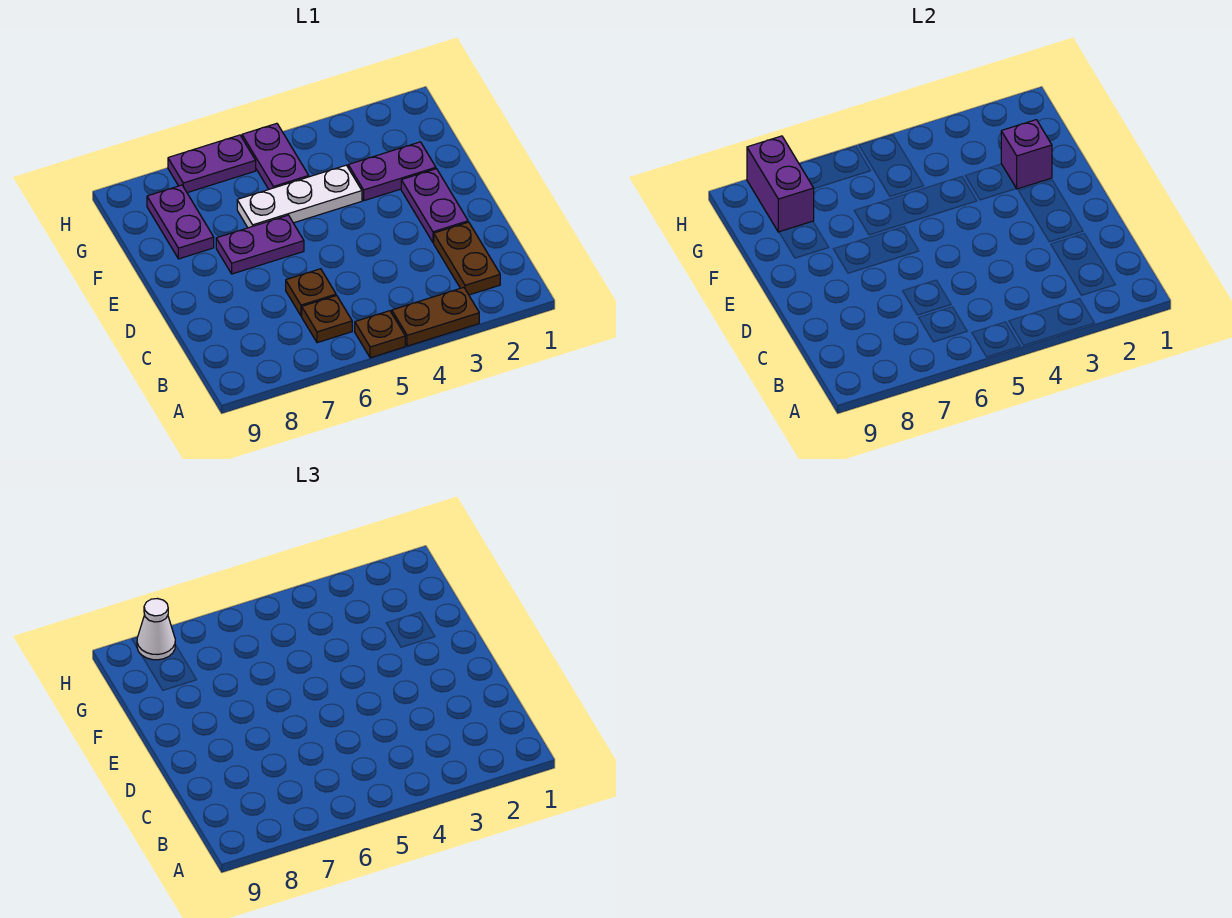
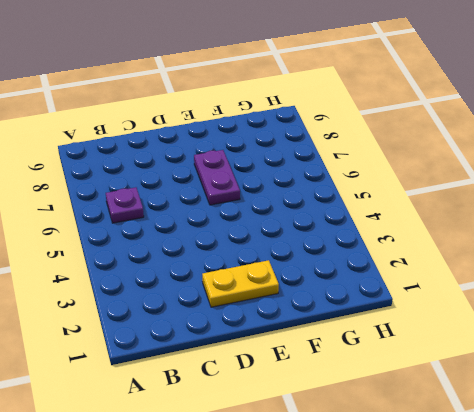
purple plate B6 level 1 -> brown plate B6 level 1
yellow plate D2:E2 level 1 -> purple plate D2:E2 level 1
none -> brown plate A3:A4 level 1
none -> brown plate A5 level 1
none -> brown plate B2:C2 level 1

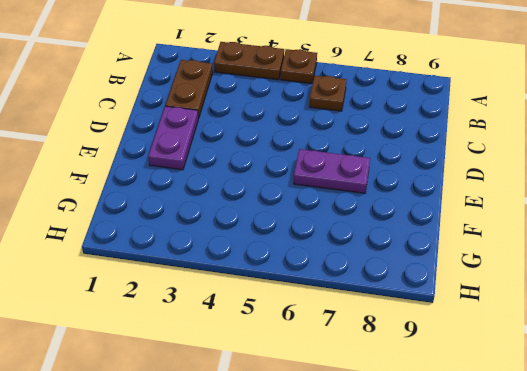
none -> brown plate C6 level 1
none -> purple plate F2:F3 level 1
none -> white plate F4:F6 level 1

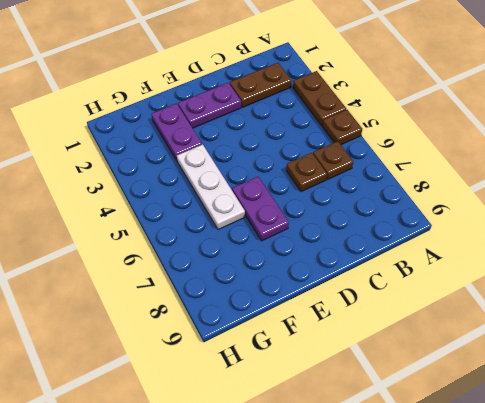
none -> purple plate F8:G8 level 1
none -> purple plate G5:H5 level 1
none -> purple plate H6:H7 level 1

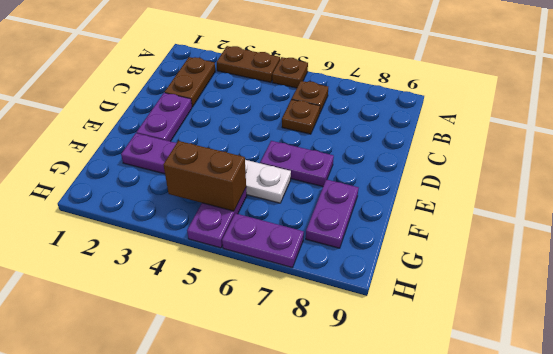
brown brick G4:G5 level 2 -> none
none -> purple brick F2 level 2
none -> purple brick G8:H8 level 2
none -> white cone H8 level 3

